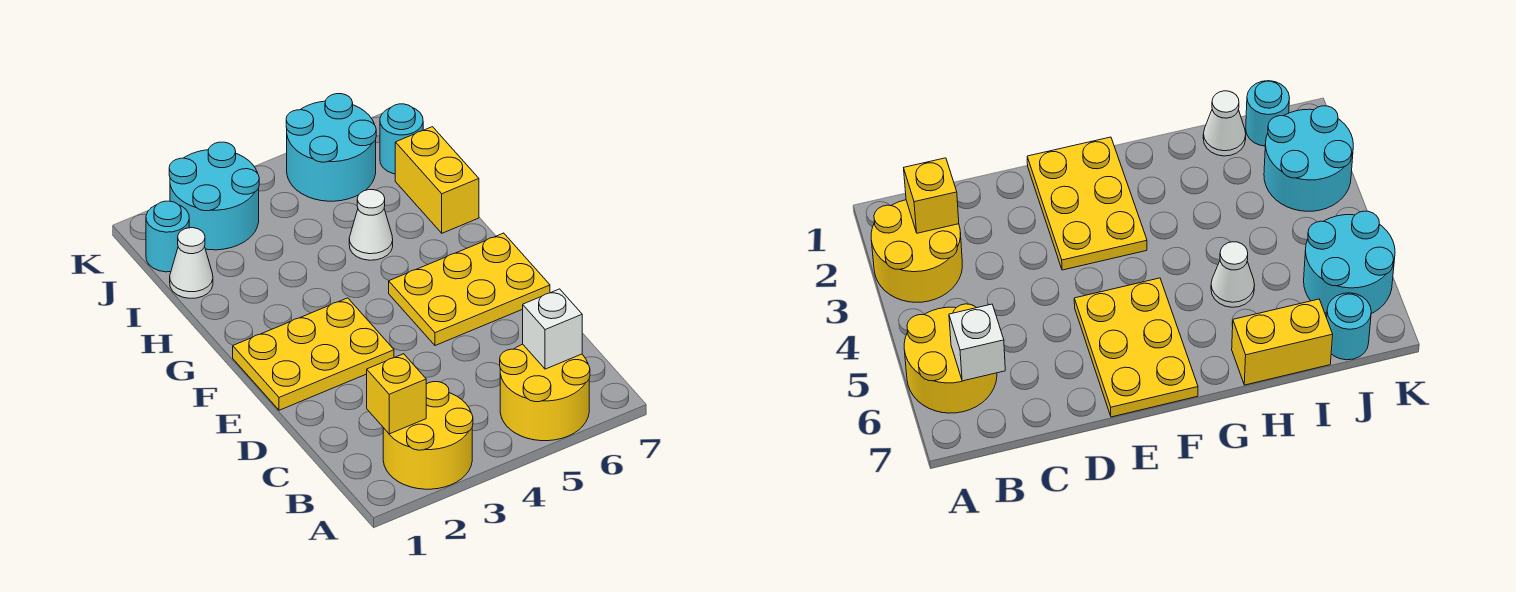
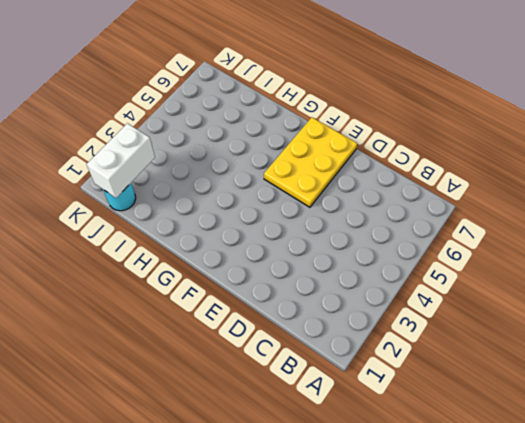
white brick J1:J2 level 2 -> none
none -> yellow round brick A2:B3 level 1
none -> yellow round brick A5:B6 level 1
none -> yellow plate E1:F3 level 1

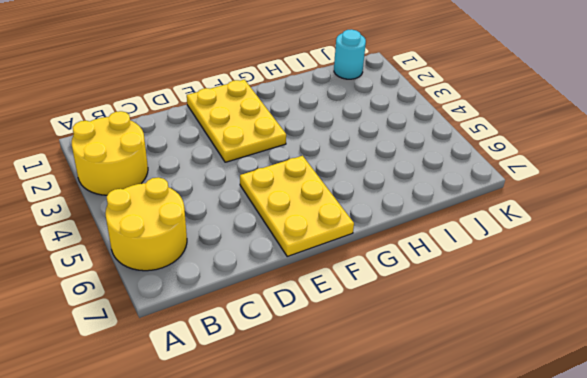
none -> white cone H5 level 1
none -> yellow brick H7:I7 level 1
none -> white cone I1 level 1

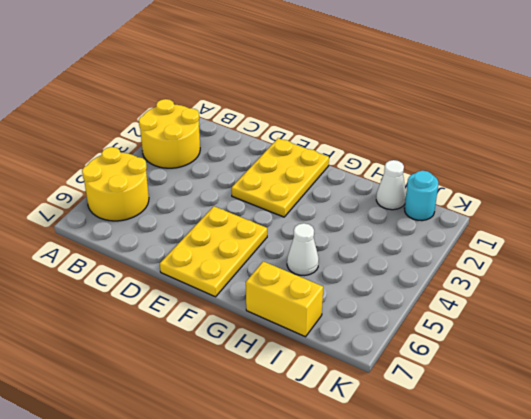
none -> cyan round brick J2:K3 level 1
none -> cyan round brick J5:K6 level 1
none -> cyan round brick J7 level 1

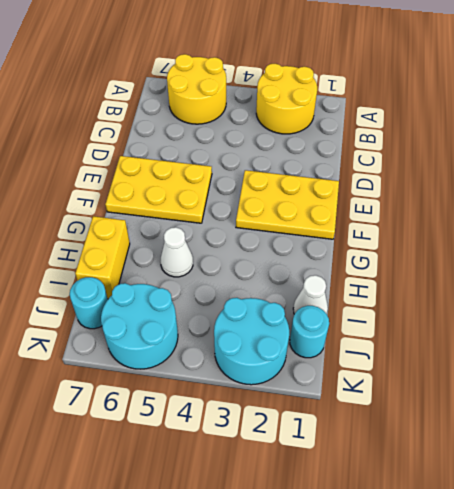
none -> yellow brick B2 level 2
none -> white brick B6 level 2

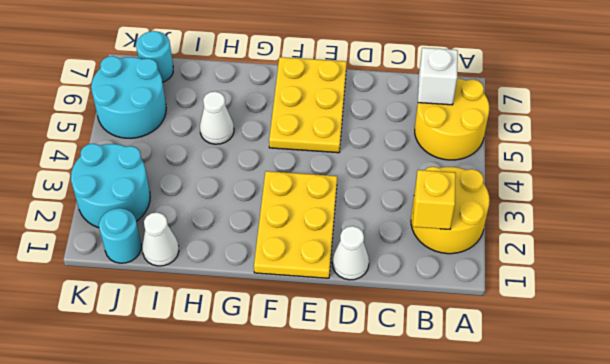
white cone D1 level 1 -> none
none -> yellow brick H7:I7 level 1

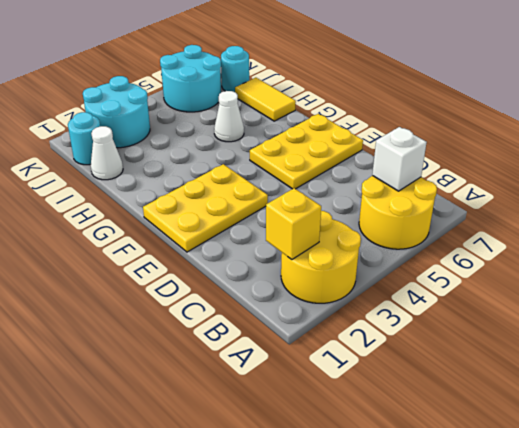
yellow tile H7:I7 level 1 -> yellow brick H7:I7 level 1

